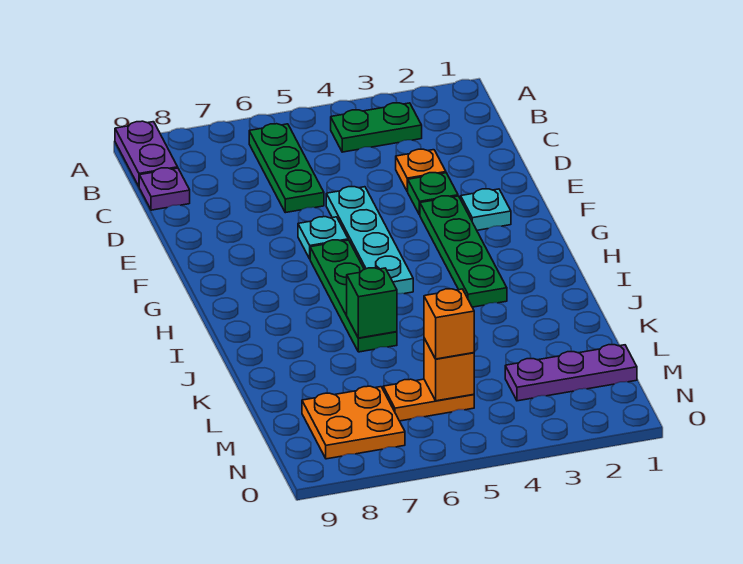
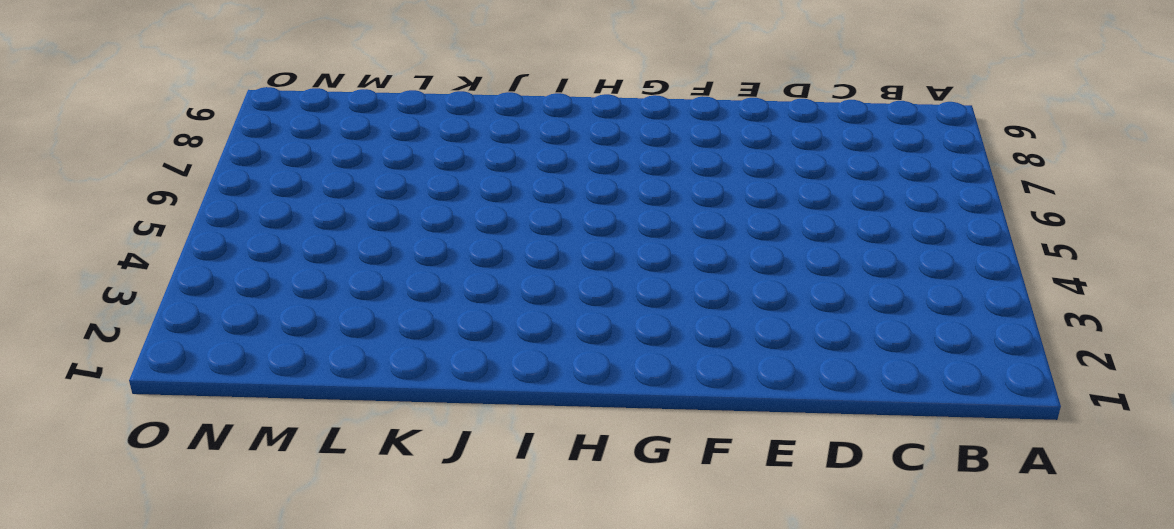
none -> purple plate A9:B9 level 1
none -> green plate B3:B4 level 1
none -> green plate B6:D6 level 1

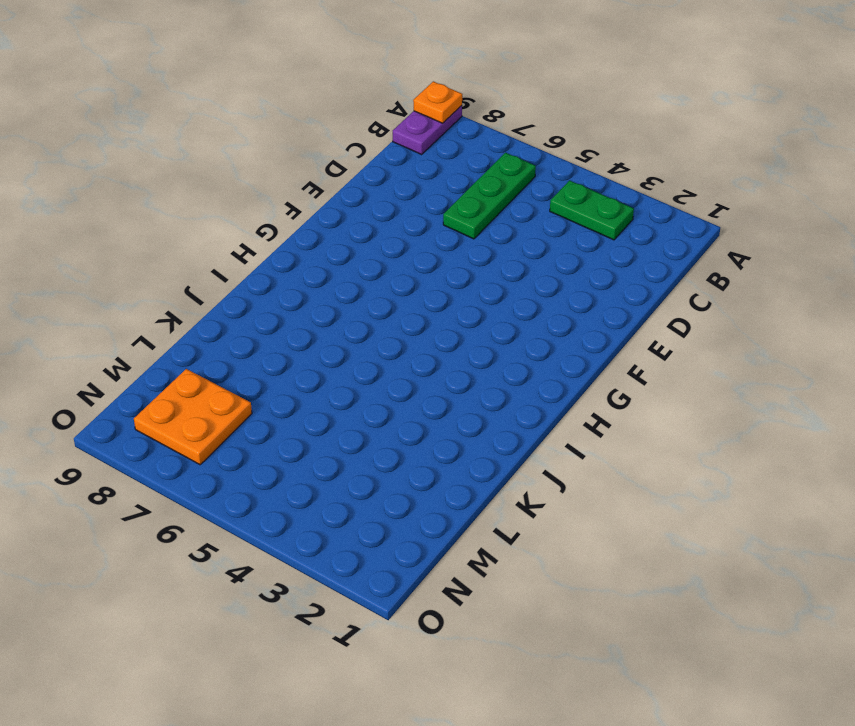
orange plate A9 level 2 -> orange plate D3 level 1
none -> purple plate C9 level 1
none -> green plate E3 level 1
none -> cyan plate E5:H5 level 1

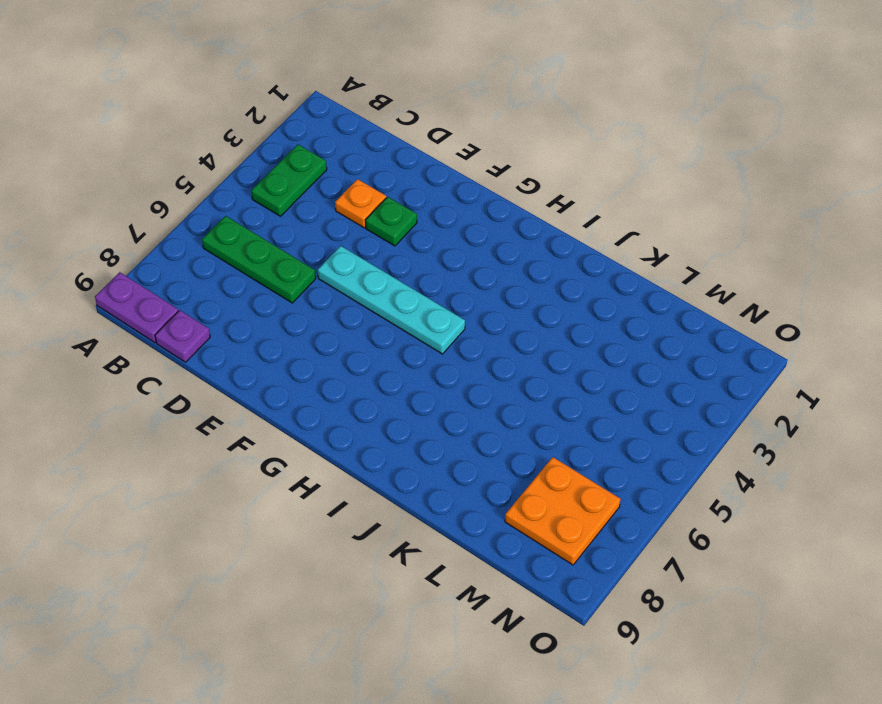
none -> cyan plate F2 level 1
none -> green plate F3:I3 level 1
none -> cyan plate F6 level 1

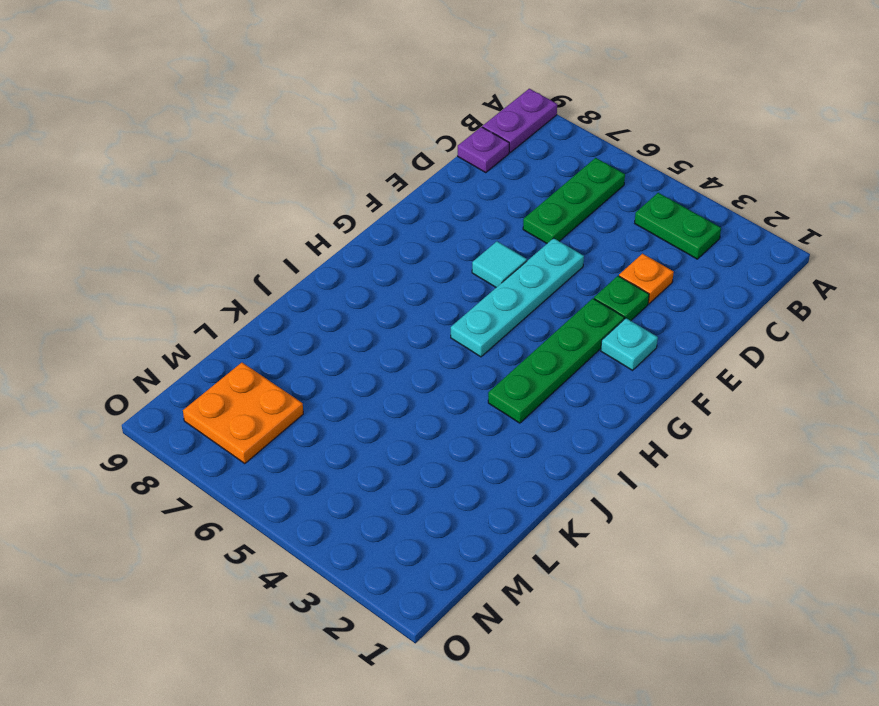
cyan tile F6 level 1 -> cyan plate F6 level 1
none -> green plate G6:J6 level 1
none -> purple plate M1:M3 level 1
none -> orange plate M5:M6 level 1

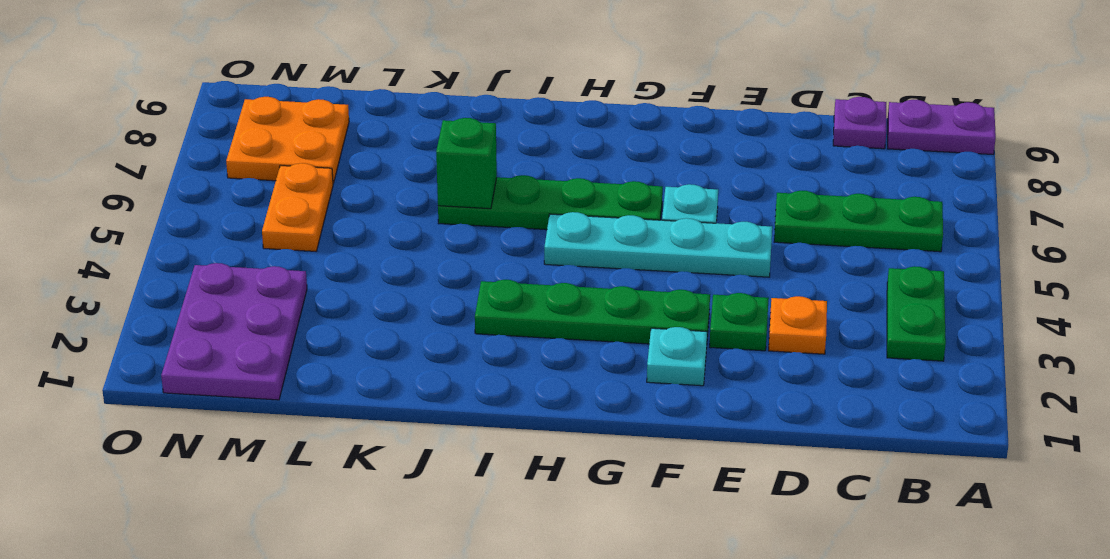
purple plate M1:N3 level 1 -> purple plate M1:M3 level 1
none -> orange brick M5 level 2
none -> orange brick M5 level 3

